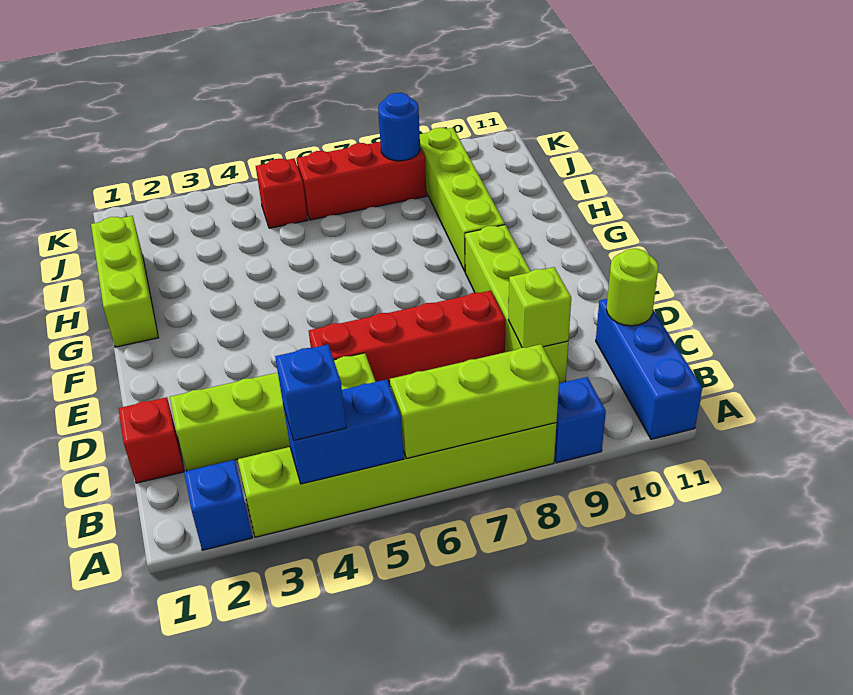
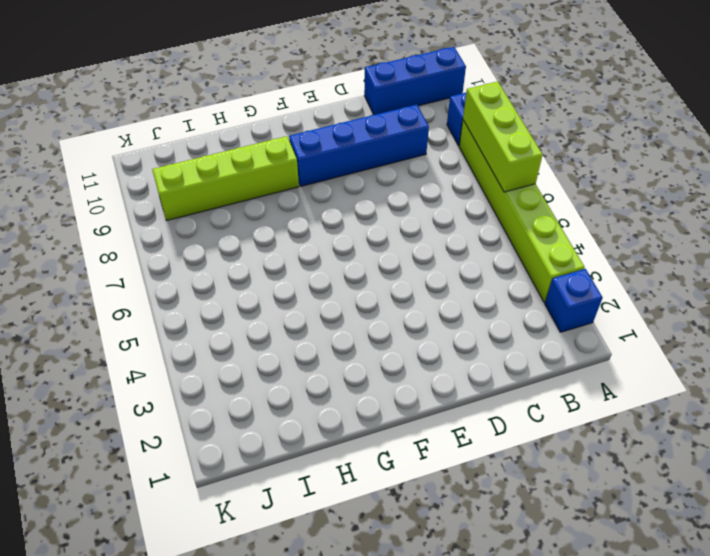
blue brick C9:F9 level 1 -> lime brick C9:F9 level 1
none -> red brick C1 level 1
none -> lime brick C2:C5 level 1
none -> red brick D5:D8 level 1

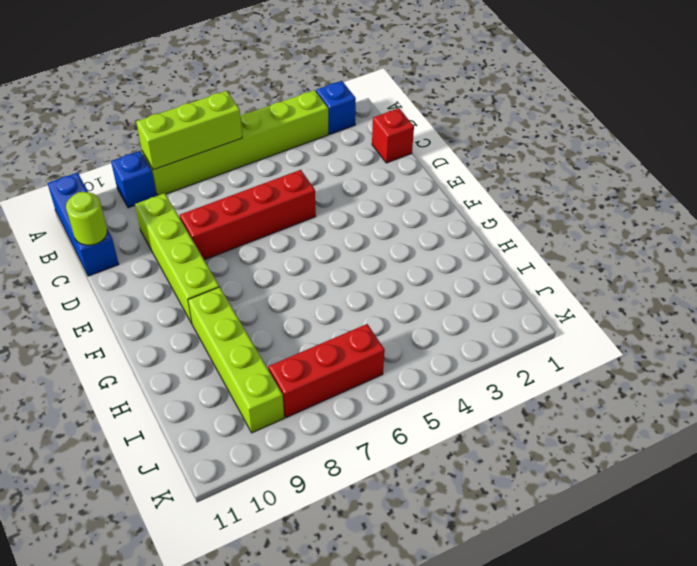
none -> lime brick C2:C5 level 1
none -> lime brick G1:I1 level 1
none -> red brick J5 level 1

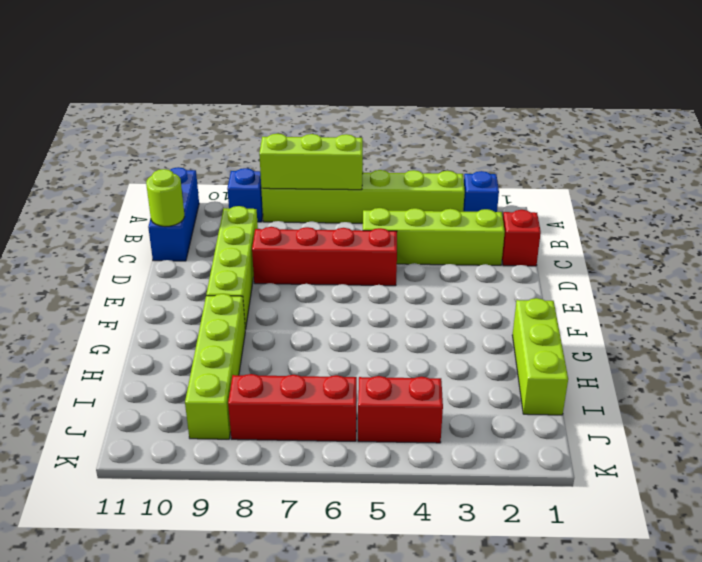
red brick J4:J5 level 1 -> red brick J5 level 1
none -> blue brick A4:A5 level 2
none -> lime brick C9 level 2
none -> blue round brick J8 level 2

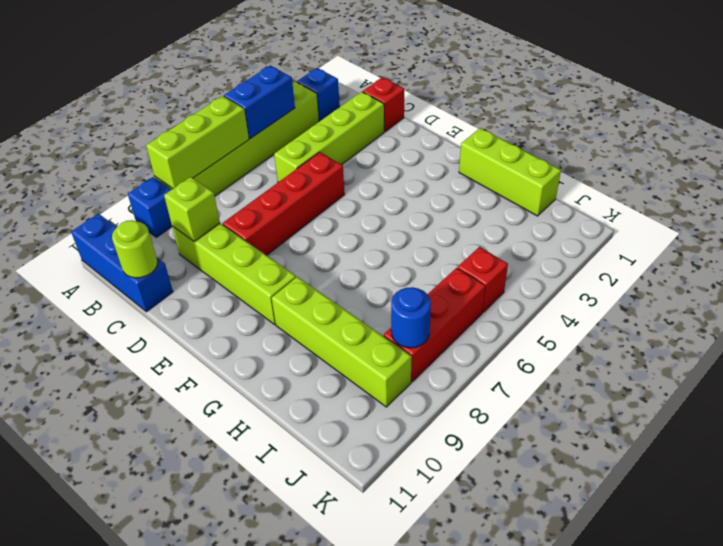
none -> blue brick A4 level 3

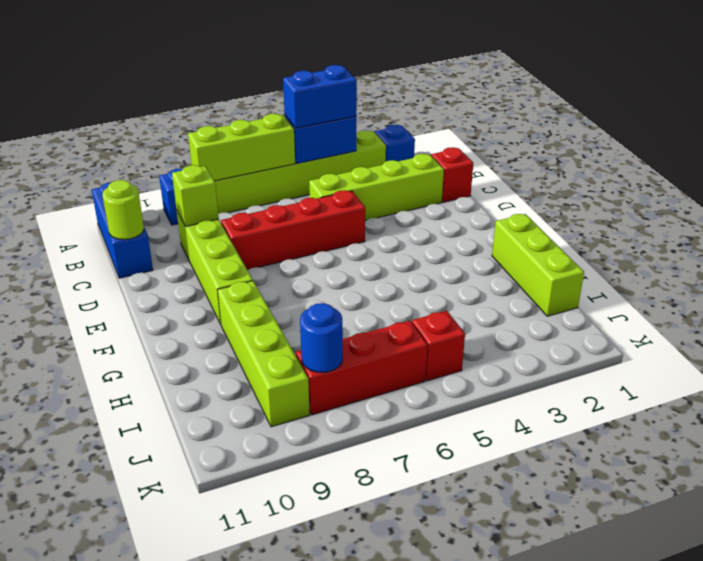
blue brick A4:A5 level 3 -> blue brick A4 level 3

